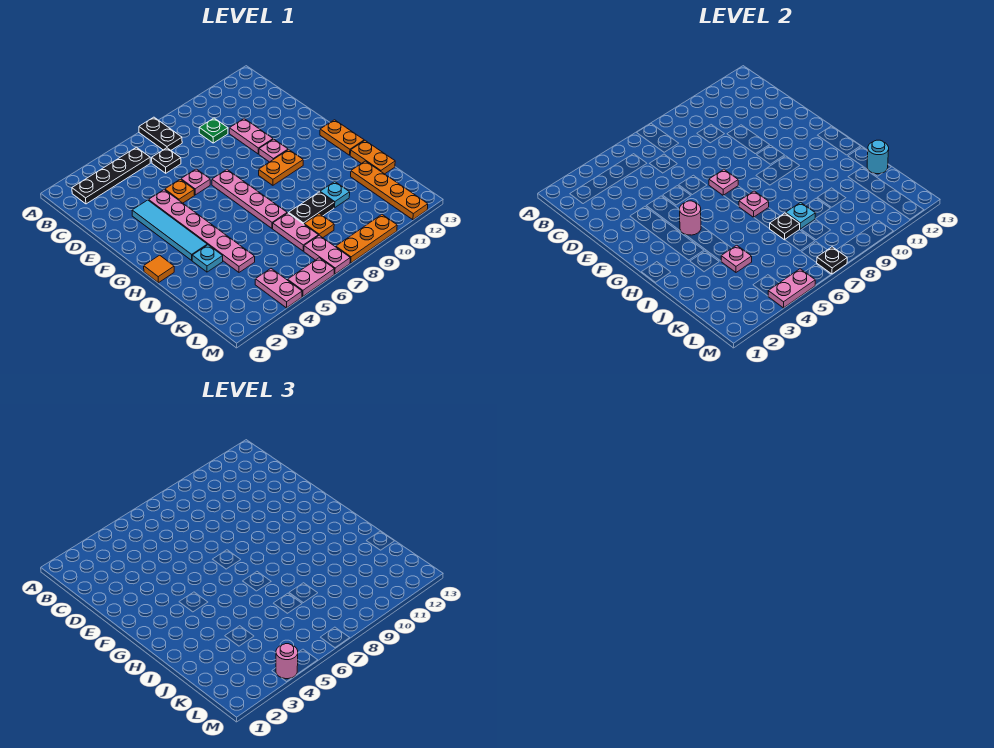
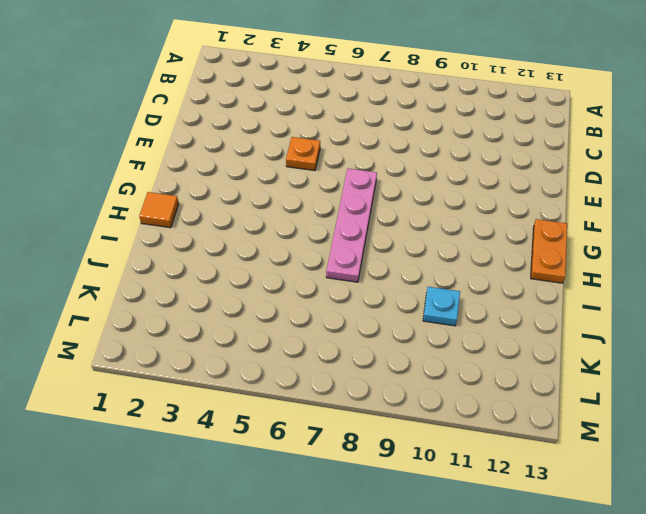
none -> black plate A7:B7 level 1
none -> black plate B2:B5 level 1
none -> black plate C6 level 1
none -> green plate C9 level 1

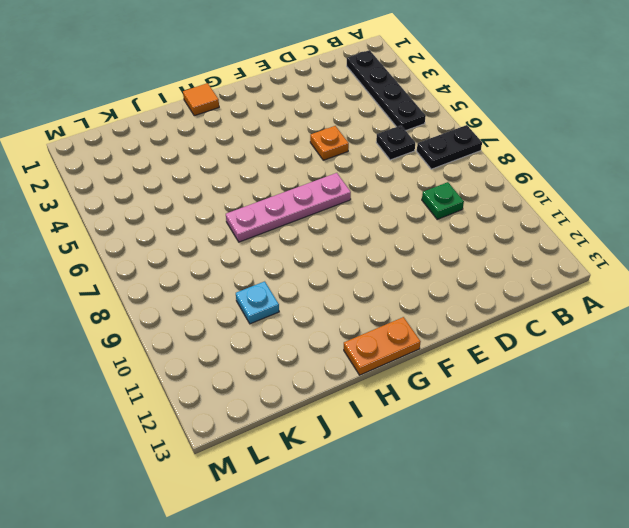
none -> pink plate D10:E10 level 1
none -> cyan tile E3:H3 level 1
none -> pink plate E4:J4 level 1
none -> pink plate E6 level 1

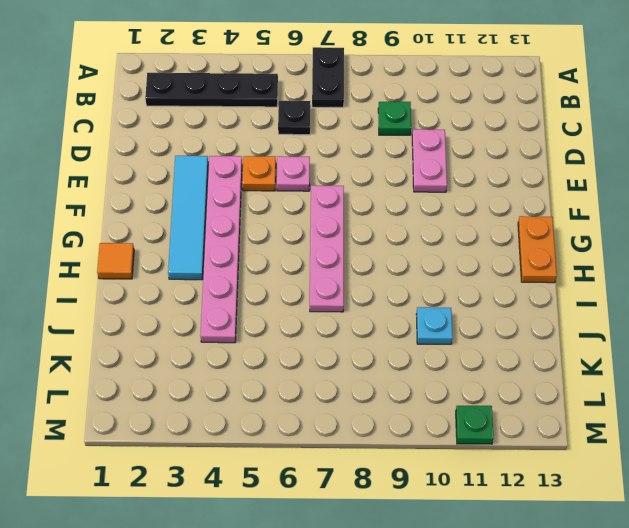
green plate M11 level 1 -> none
none -> pink plate F10 level 1
none -> orange plate G9:G10 level 1
none -> cyan plate I3 level 1
none -> orange plate I13:J13 level 1

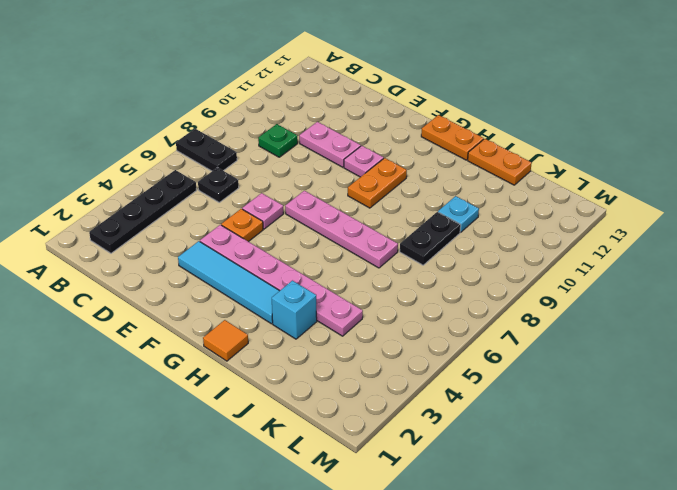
cyan brick I3 level 1 -> cyan plate I3 level 1
none -> pink plate J7:K7 level 1
none -> orange plate J12:M12 level 1
none -> orange plate K8 level 1
none -> pink plate L4:M4 level 1

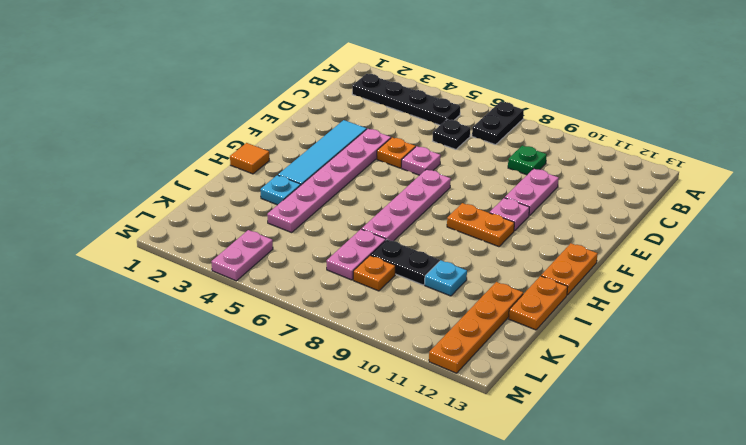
none -> pink plate L7:M7 level 1
none -> pink plate M5:M6 level 1
none -> orange plate M8:M10 level 1
none -> pink plate F7 level 2

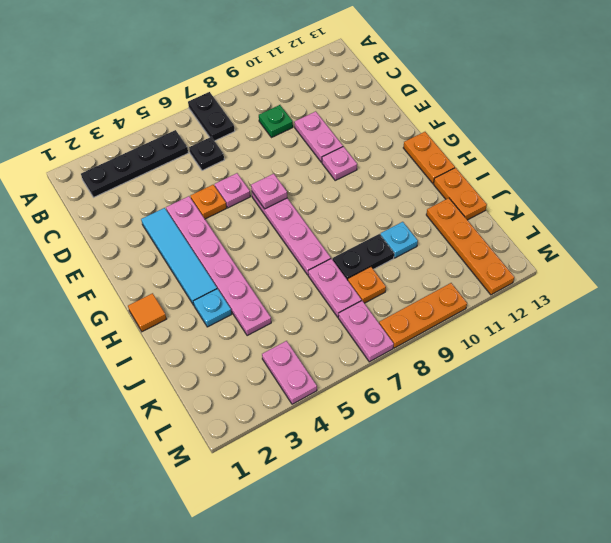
none -> orange plate G9:G10 level 1
none -> pink plate M5:M6 level 1
none -> pink round brick G4 level 2
none -> pink plate H7 level 2

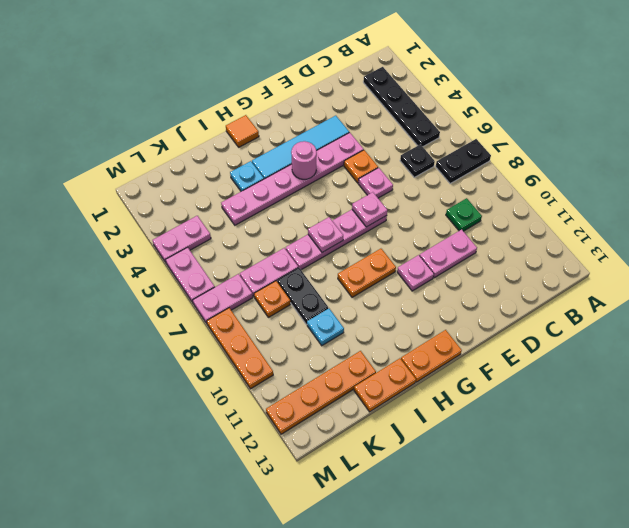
orange plate G9:H9 level 1 -> orange plate G9:G10 level 1
none -> pink plate J4 level 2
none -> black plate J7 level 2
none -> cyan plate J8 level 2
none -> cyan round brick J13 level 2

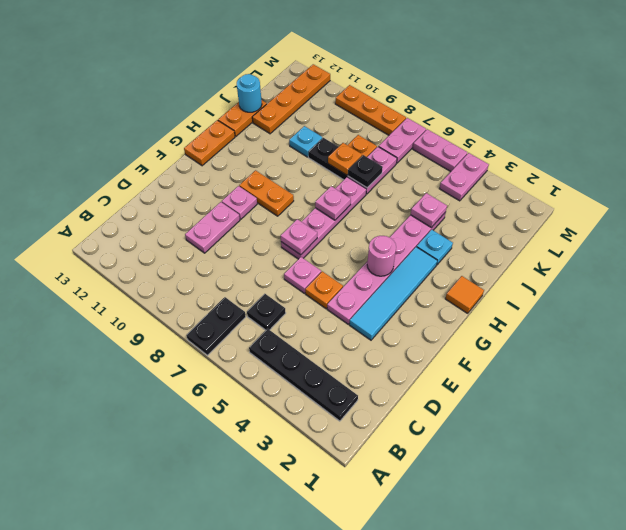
orange plate J8 level 2 -> cyan plate J8 level 2
none -> green plate C9 level 1
none -> pink plate M4:M5 level 2
none -> black plate M7 level 2
none -> pink round brick M4 level 3

